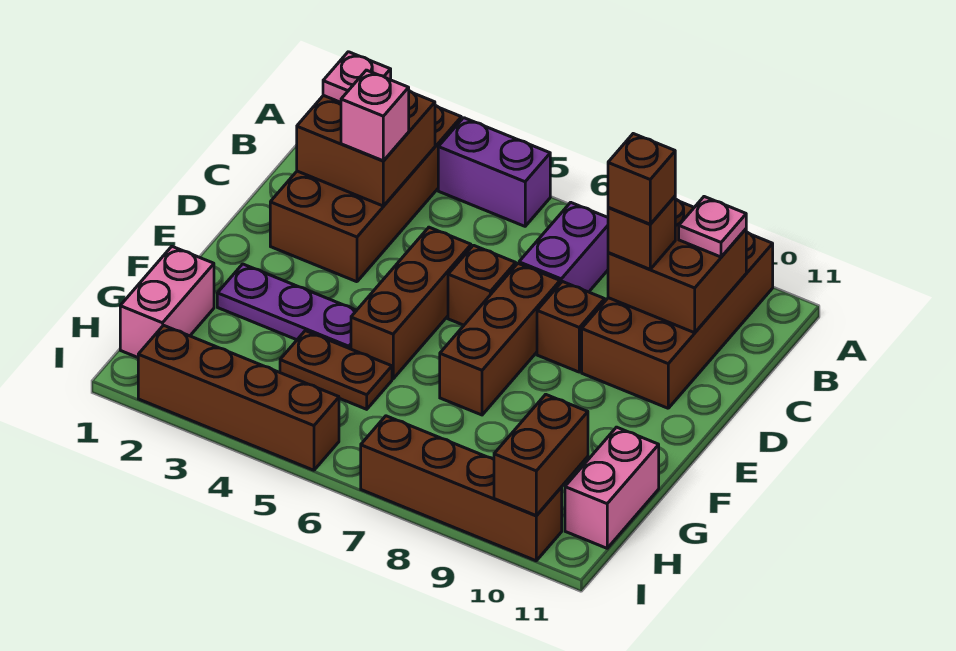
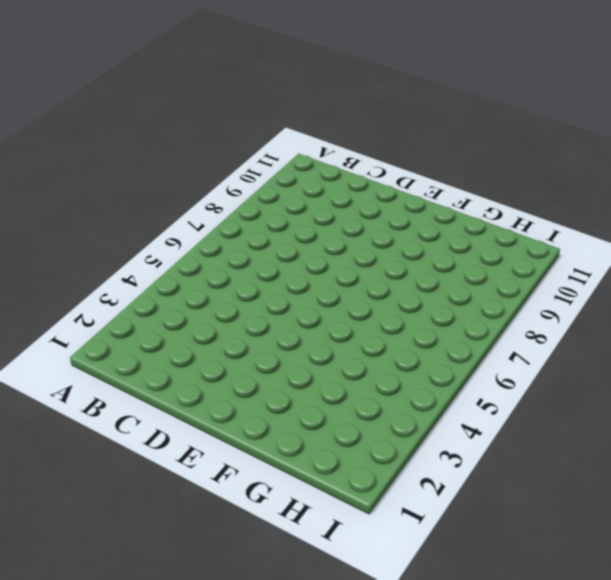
none -> brown brick A2:D3 level 1
none -> purple brick A4:A5 level 1
none -> brown brick A9:D10 level 1

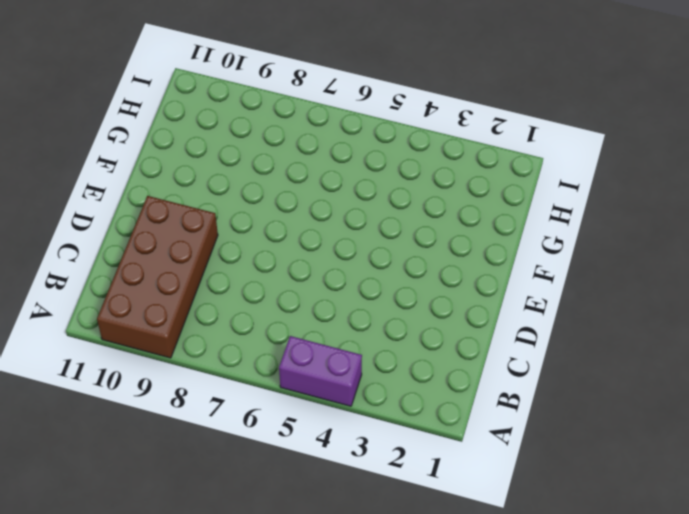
none -> brown brick A2:D3 level 1
none -> purple brick B7:C7 level 1
none -> brown brick D5:F5 level 1

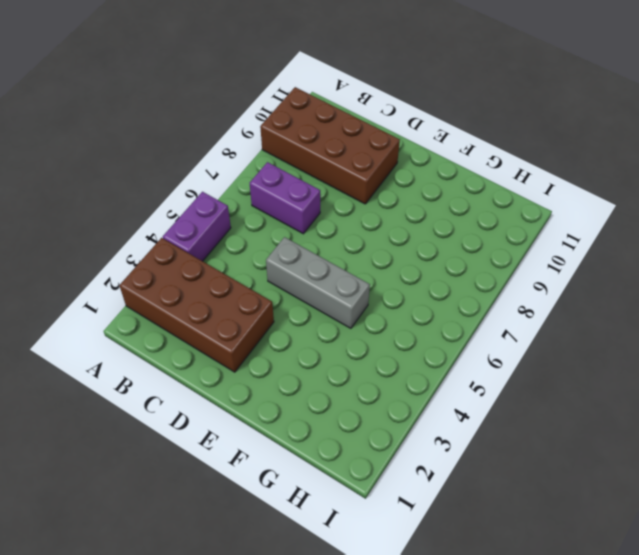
grey brick D5:F5 level 1 -> brown brick D5:F5 level 1
none -> brown brick D6 level 1
none -> brown brick D7:F7 level 1
none -> brown brick D8 level 1

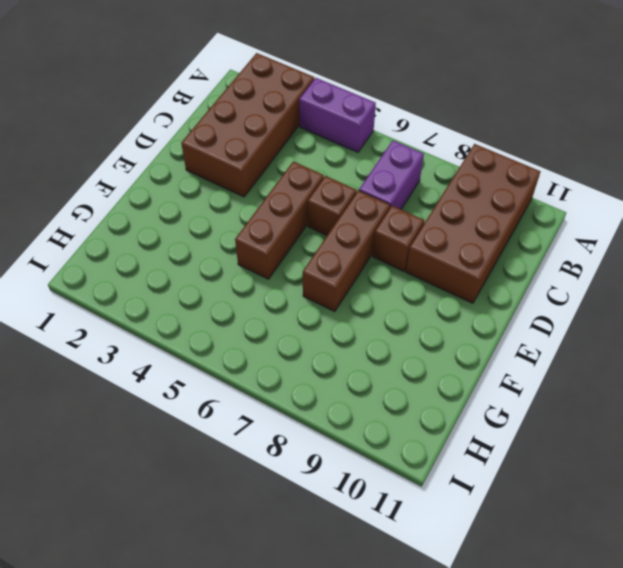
none -> purple plate F2:F4 level 1
none -> pink brick G1:H1 level 1
none -> brown plate G4:G5 level 1

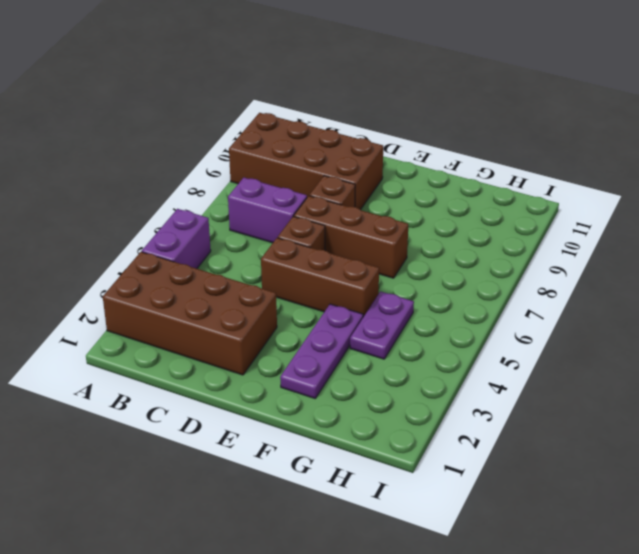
purple plate G4:G5 level 1 -> brown plate G4:G5 level 1
none -> pink brick G1:H1 level 1
none -> pink brick G11:H11 level 1
none -> brown brick I2:I5 level 1

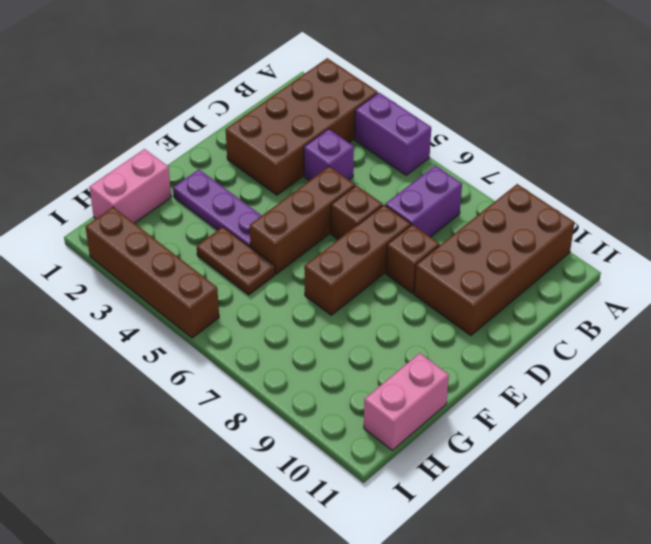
purple brick C4 level 1 -> none
none -> brown brick I7:I10 level 1
none -> brown brick B2:C3 level 2
none -> brown brick B9:C10 level 2

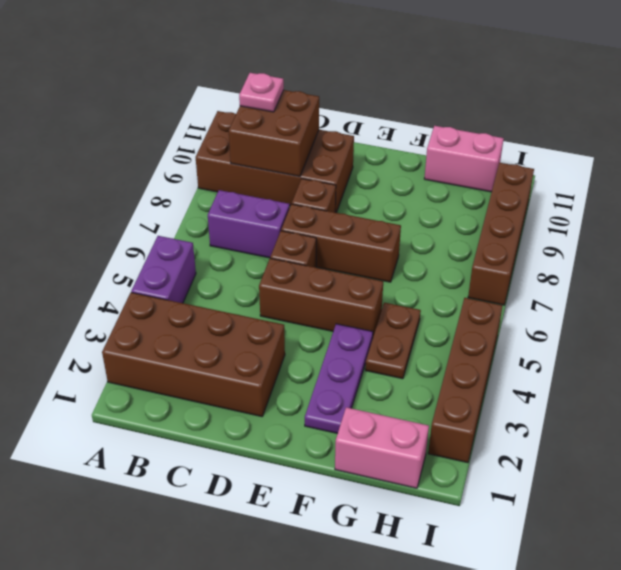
none -> brown brick B2:C3 level 2
none -> brown brick H10:I10 level 2
none -> pink plate B2 level 3

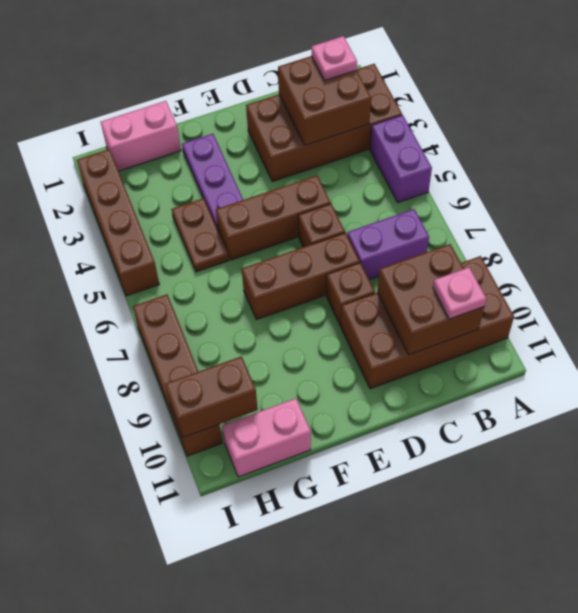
none -> pink brick C3 level 3
none -> brown brick C9 level 3
none -> brown brick C9 level 4

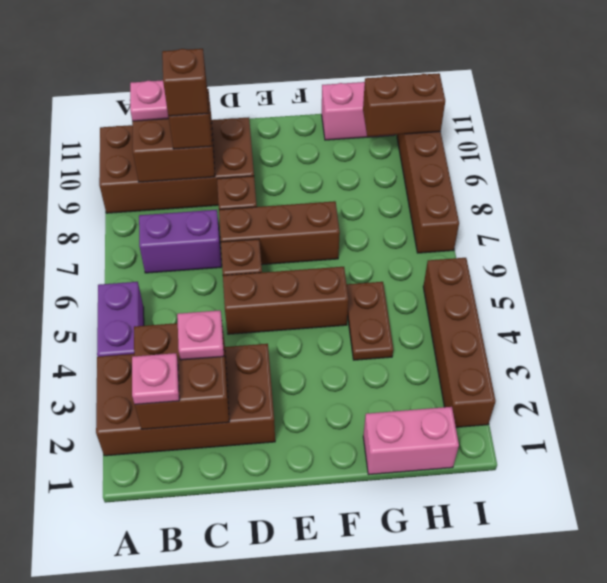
pink plate C3 level 3 -> pink brick C3 level 3
none -> purple plate F2:F4 level 1

